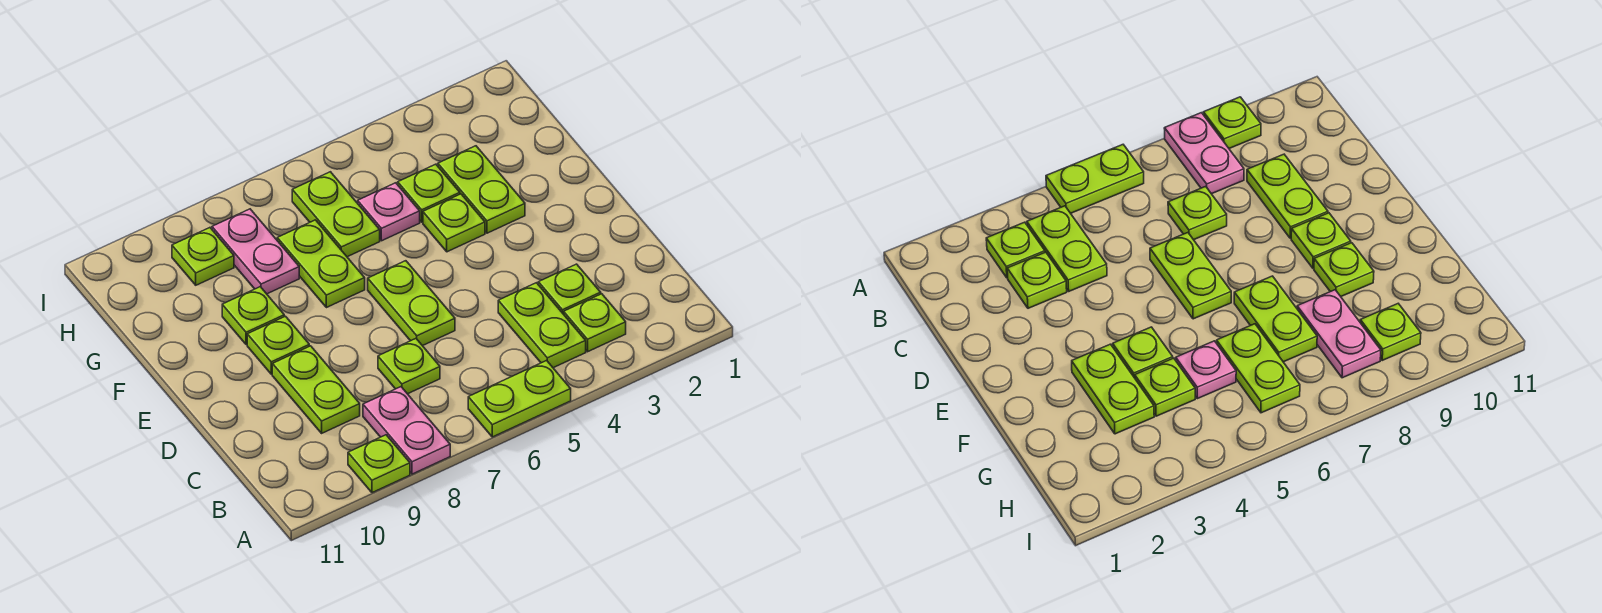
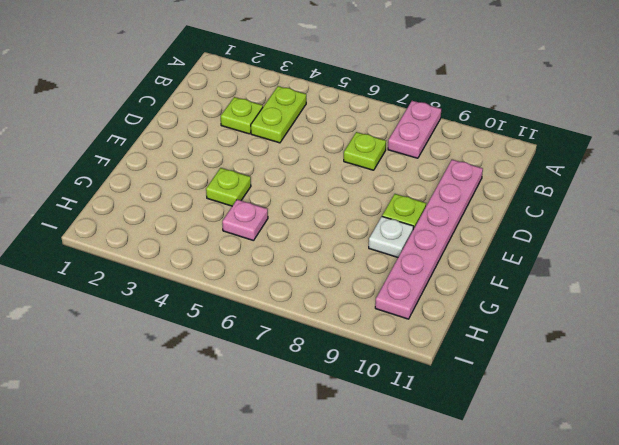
pink plate C10:H10 level 1 -> none
white plate F9 level 1 -> lime plate F9 level 1
none -> lime plate A5:A6 level 1
none -> lime plate A9 level 1
none -> lime plate B3 level 1

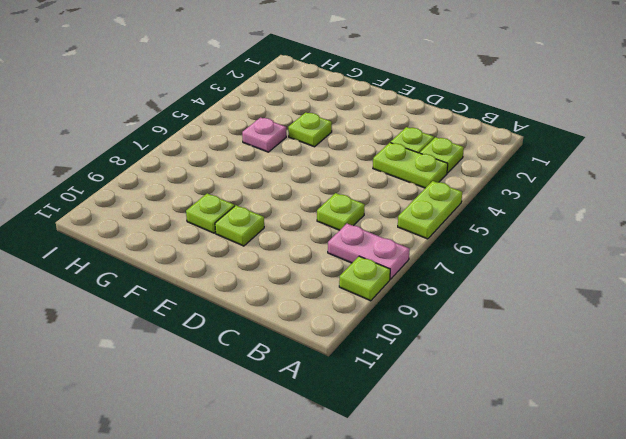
none -> lime plate C9:D9 level 1
none -> lime plate D6:E6 level 1
none -> lime plate F3:G3 level 1

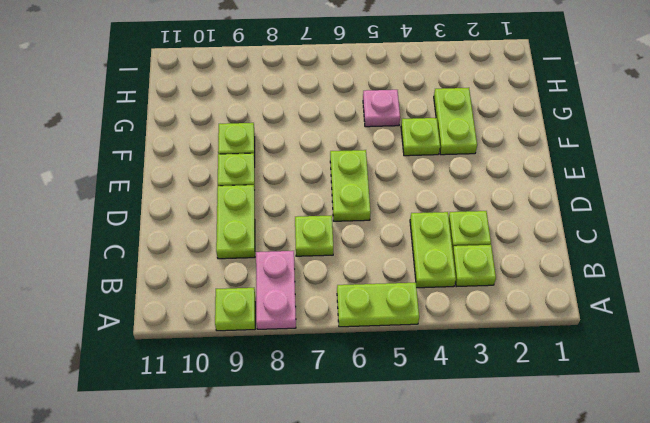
none -> lime plate F7:G7 level 1
none -> lime plate G4 level 1
none -> lime plate G6:H6 level 1

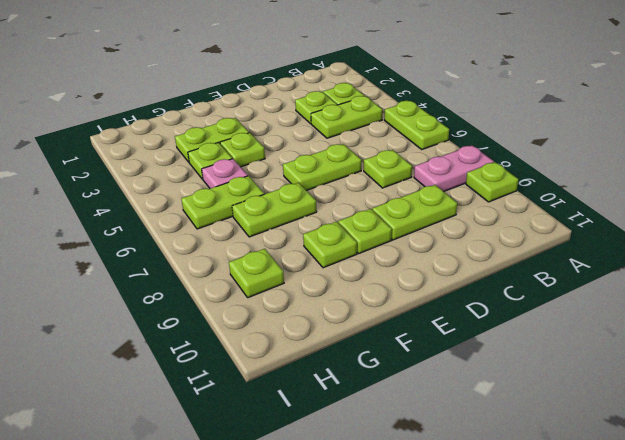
none -> pink plate G8:H8 level 1

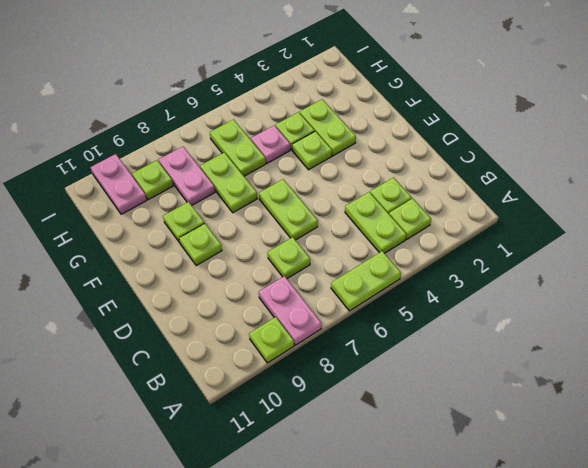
pink plate H10:I10 level 1 -> none
none -> lime plate C9:D9 level 1

